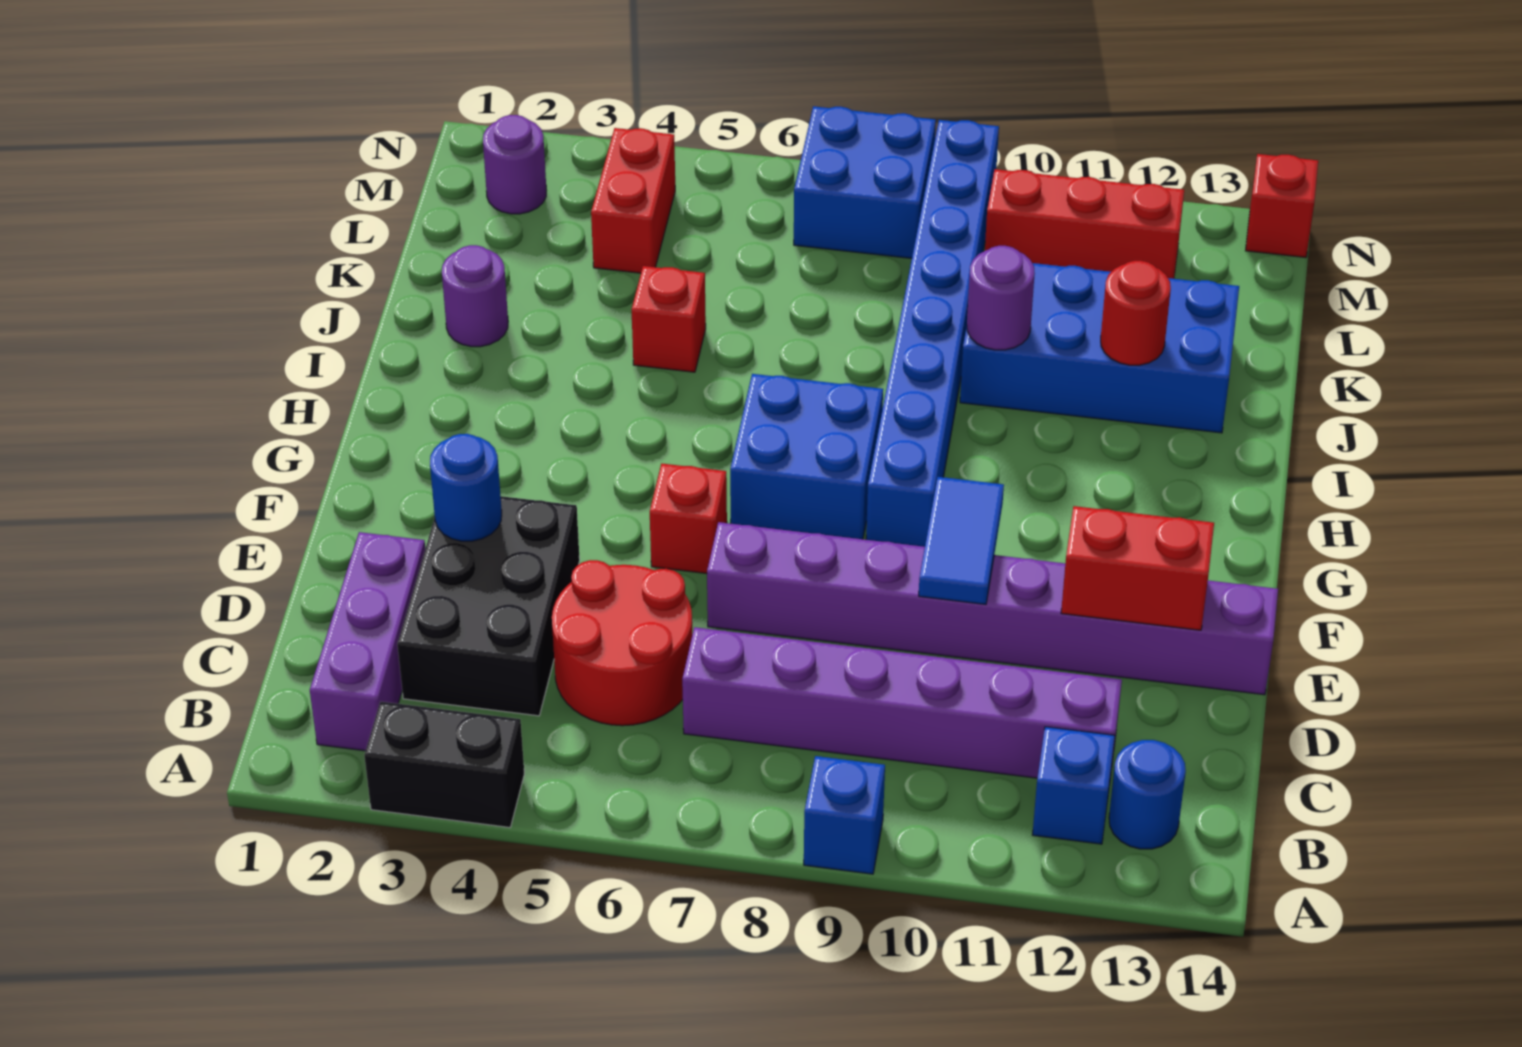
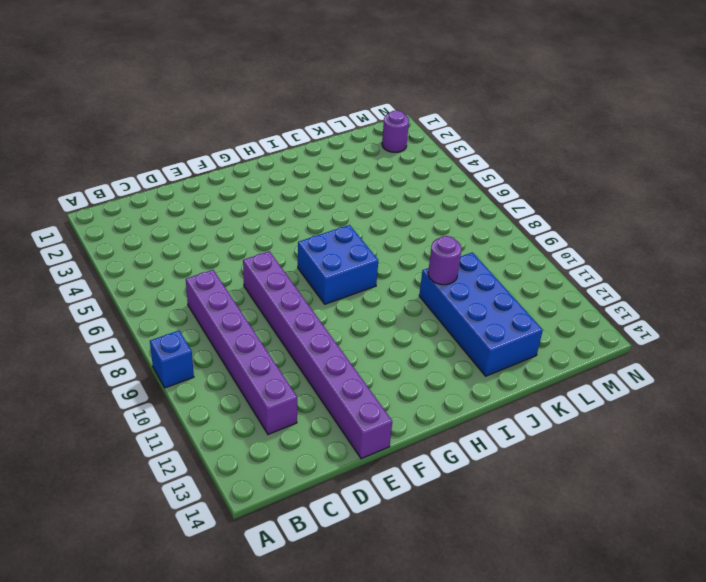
none -> black brick A3:A4 level 1
none -> purple brick B2:D2 level 1
none -> blue brick B12 level 1

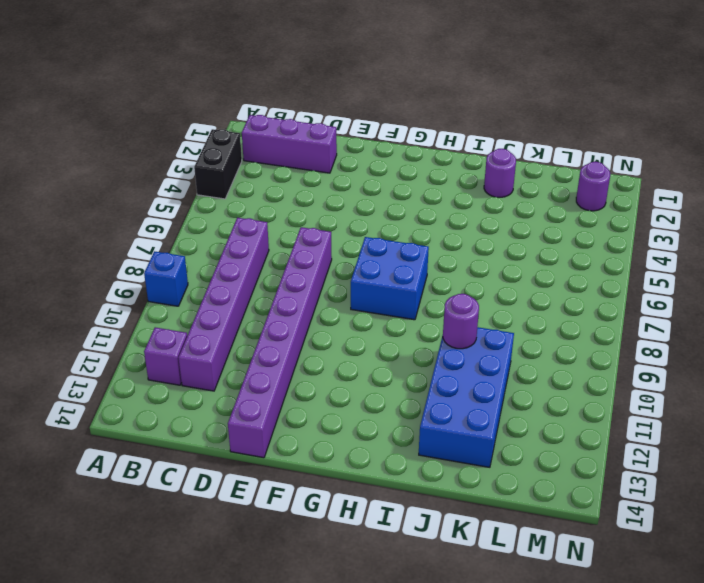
purple brick B12 level 1 -> blue brick B12 level 1
none -> blue round brick B13 level 1
none -> black brick C3:E4 level 1
none -> red round brick C5:D6 level 1

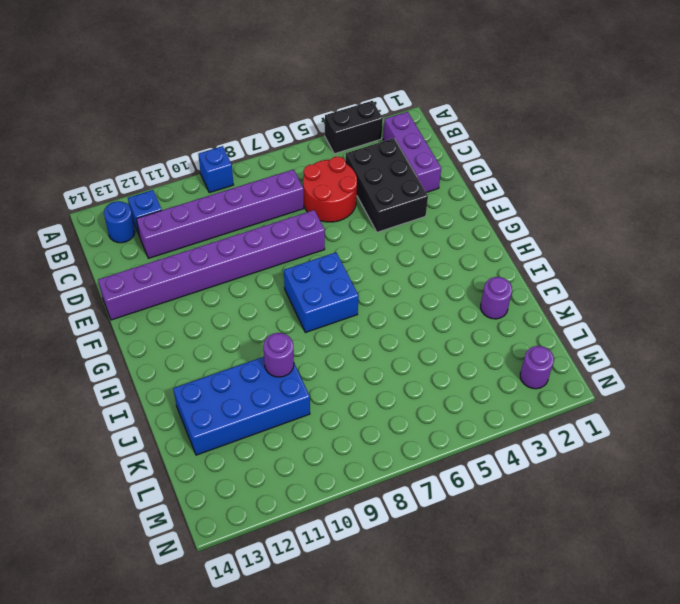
none -> red brick F6 level 1
none -> blue brick G9:N9 level 1
none -> red brick J5 level 1

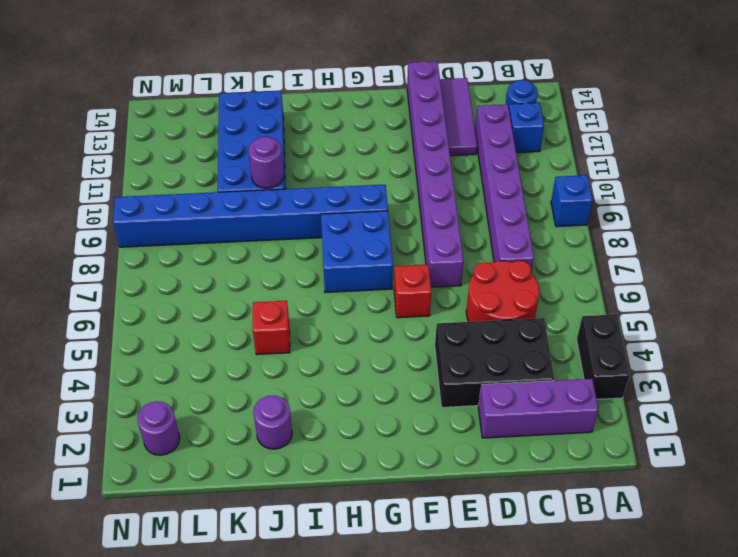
purple tile D12:D14 level 1 -> none
none -> red brick L4:M4 level 1
none -> blue brick M7:N8 level 1
none -> red brick M10:M12 level 1

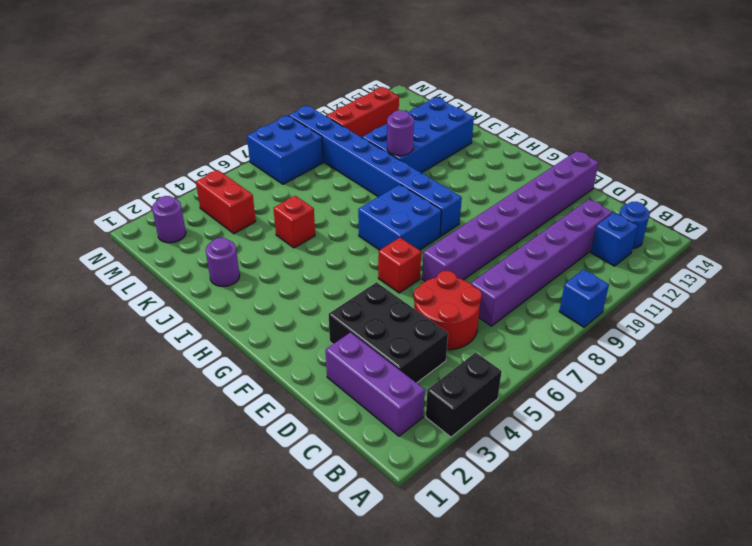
none -> red brick N14 level 1
none -> blue round brick E3 level 2
none -> blue tile E10:F10 level 2

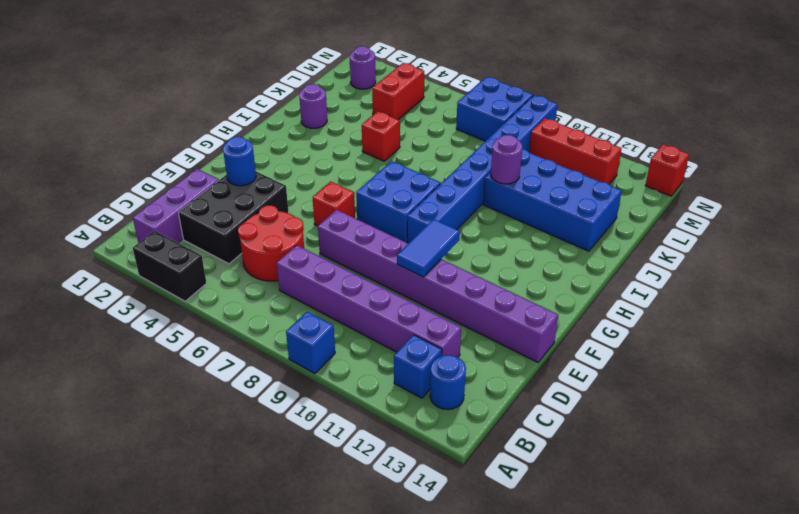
none -> red brick E12:E13 level 2
none -> red round brick J12 level 2

